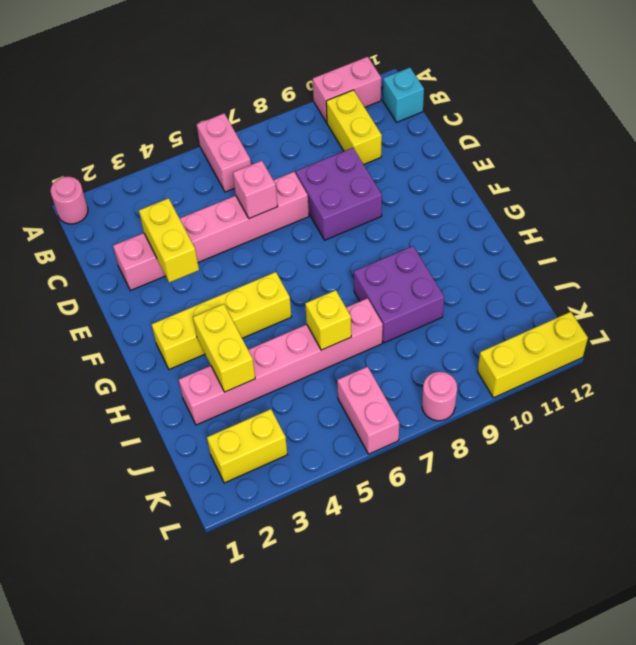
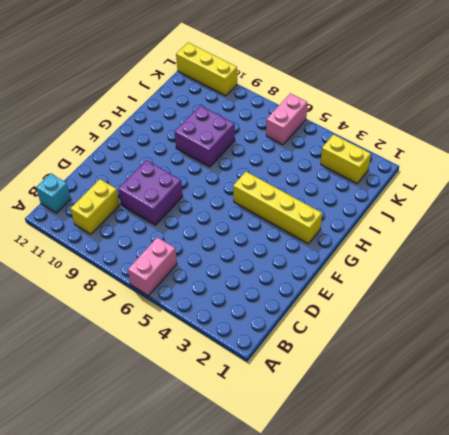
none -> pink round brick A1 level 1
none -> pink brick A10:A11 level 1
none -> pink brick D2:D7 level 1

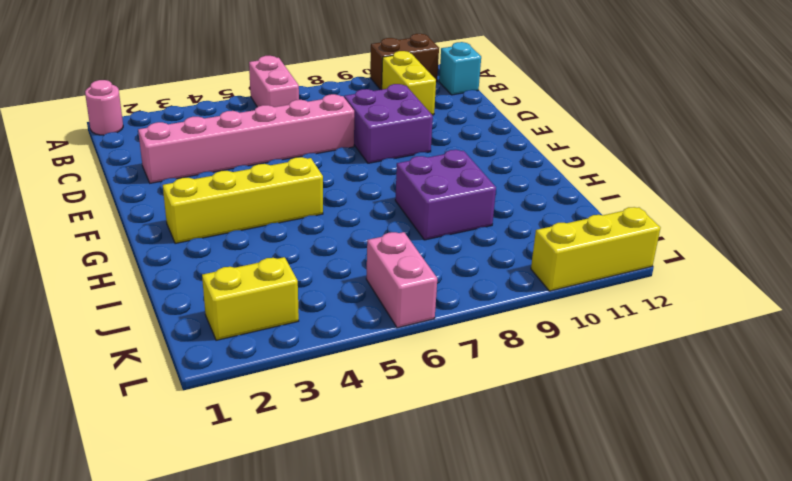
brown brick A10:A11 level 1 -> pink brick A10:A11 level 1
none -> pink brick I2:I7 level 1
none -> pink round brick L8 level 1
none -> yellow brick D3:E3 level 2

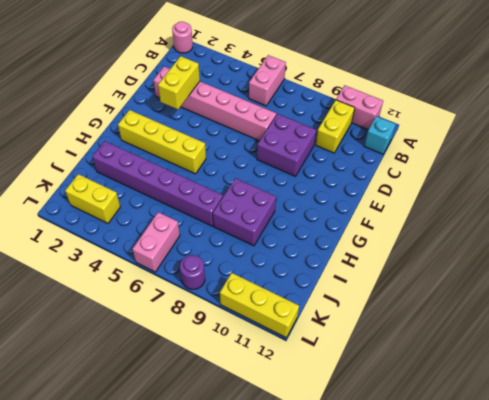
purple brick I2:I7 level 1 -> pink brick I2:I7 level 1
purple round brick L8 level 1 -> pink round brick L8 level 1
none -> pink brick D6 level 2
none -> yellow brick H3:I3 level 2
none -> yellow brick I6 level 2

